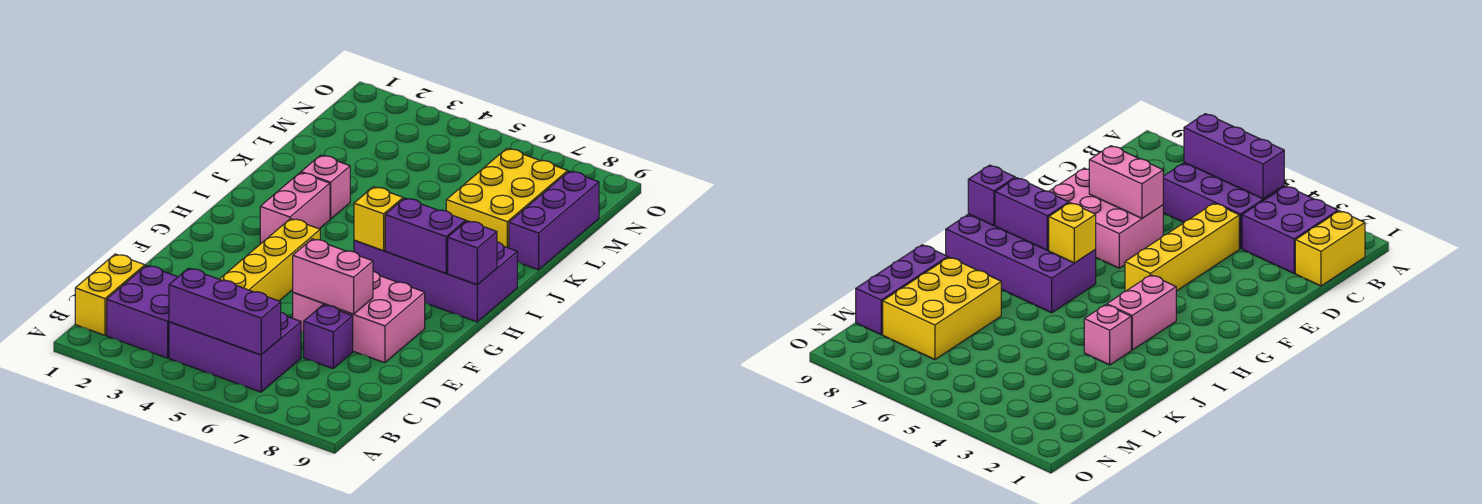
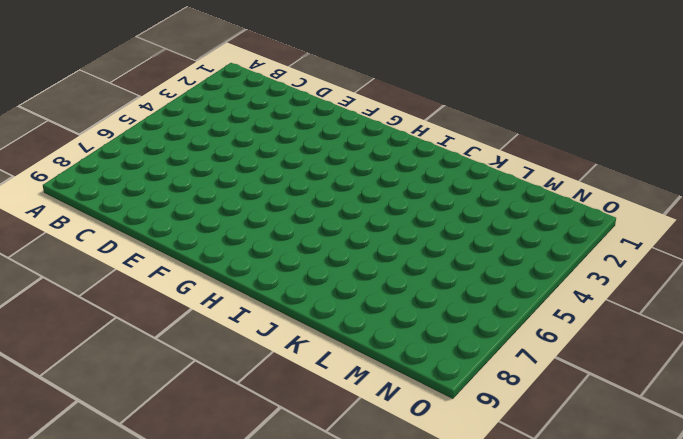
none -> yellow brick B1:C1 level 1
none -> purple brick B2:C3 level 1
none -> purple brick B4:C6 level 1

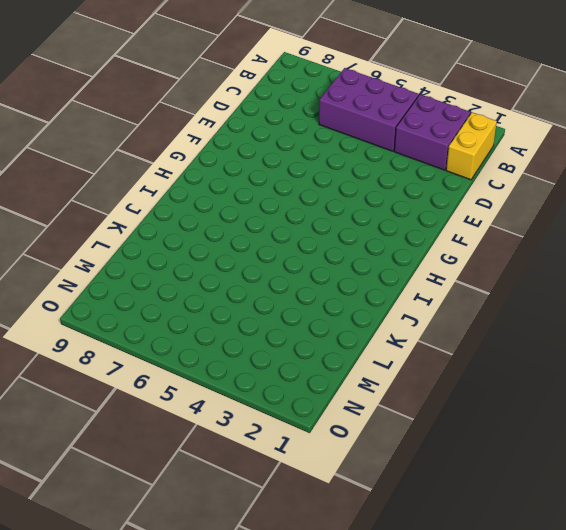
none -> yellow brick D4:G4 level 1
none -> purple brick D7 level 1
none -> pink brick E6:F8 level 1

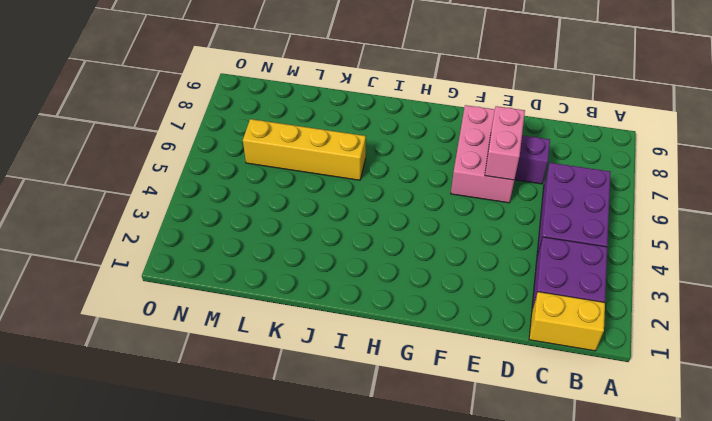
yellow brick J6:M6 level 1 -> yellow brick D4:G4 level 1
none -> pink brick H3:I3 level 1
none -> purple brick H6:I9 level 1
none -> pink brick J3 level 1

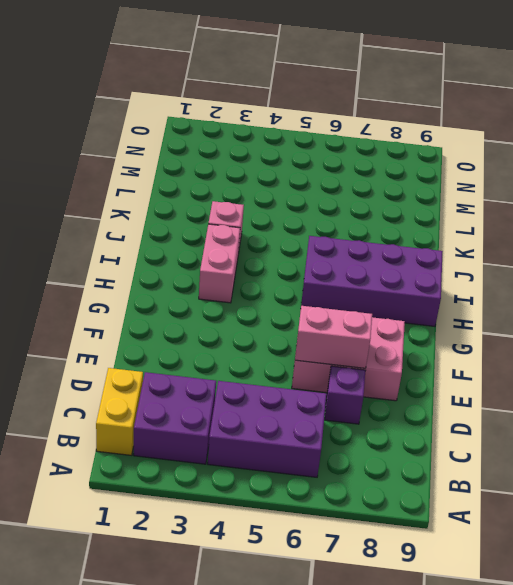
none -> yellow brick D4:G4 level 1
none -> yellow brick K7:M8 level 1
none -> purple brick K9:M9 level 1

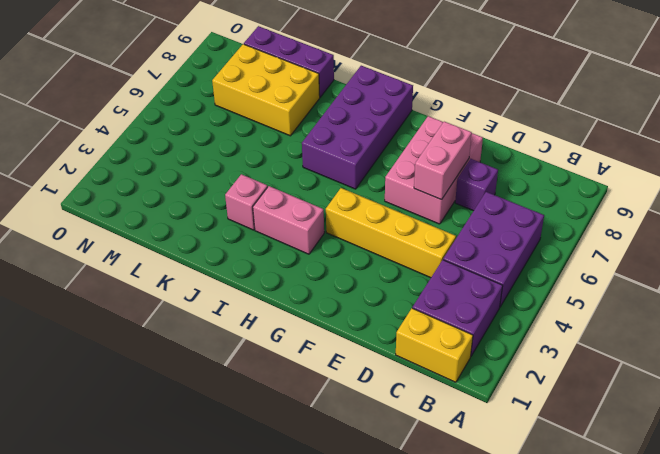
none -> purple brick B4:B6 level 2
none -> yellow brick H6 level 2
none -> purple brick H7:H8 level 2

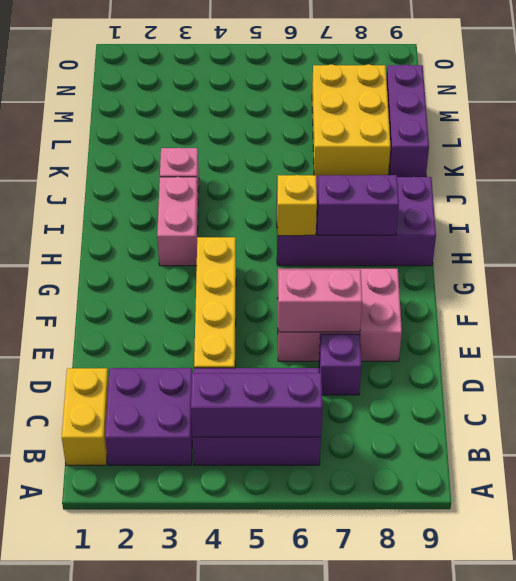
none -> purple brick H9 level 2

